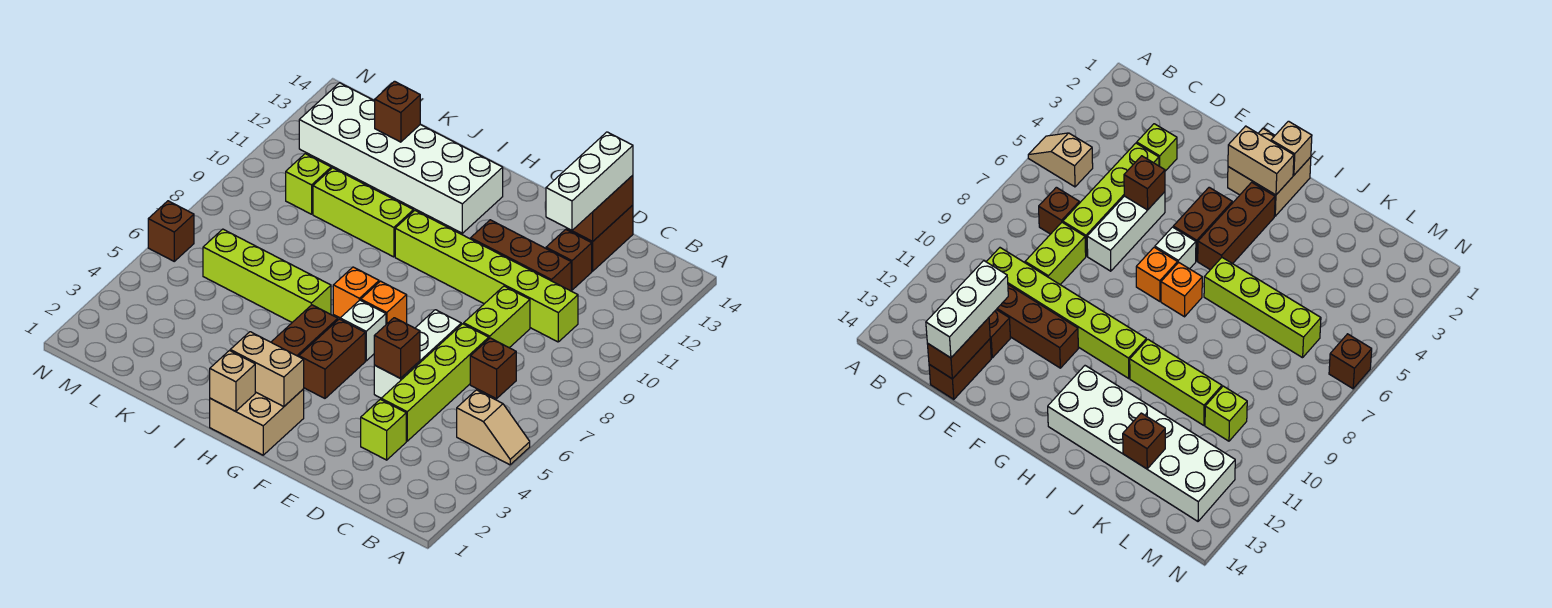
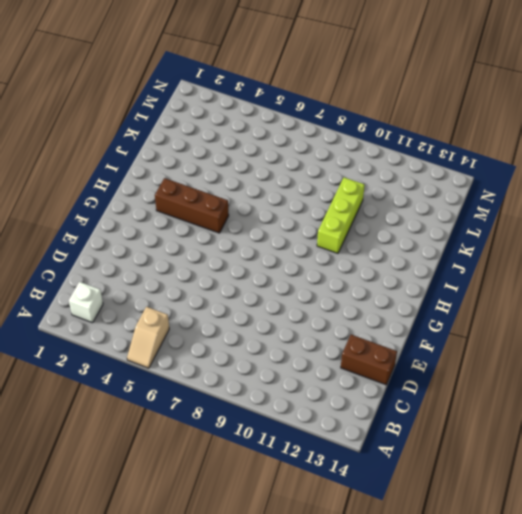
white brick B2 level 1 -> white brick G6 level 1
none -> brown brick C7 level 1
none -> lime brick C10:H10 level 1
none -> lime brick D3 level 1

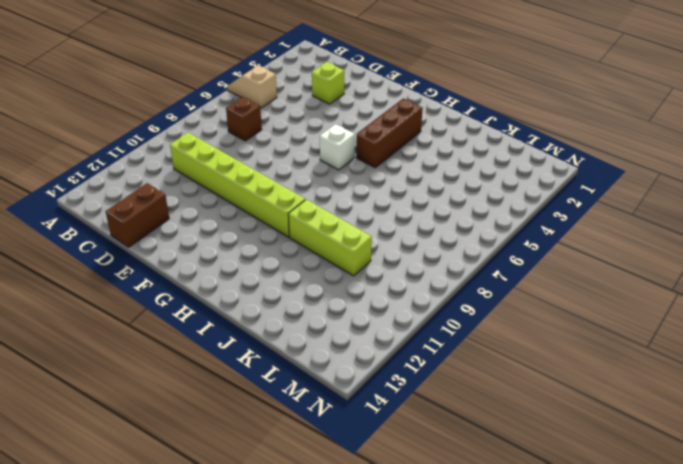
none -> lime brick D4:D7 level 1
none -> lime brick D8:D9 level 1
none -> brown brick D11:F11 level 1

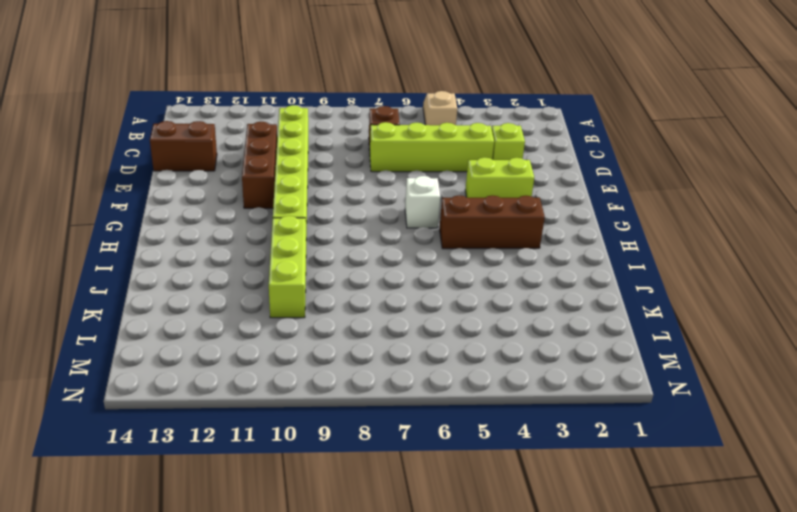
lime brick F3:F4 level 1 -> lime brick D8:D9 level 1
none -> brown brick D12 level 1
none -> white brick E5:E7 level 1
none -> tan brick G1:H2 level 1

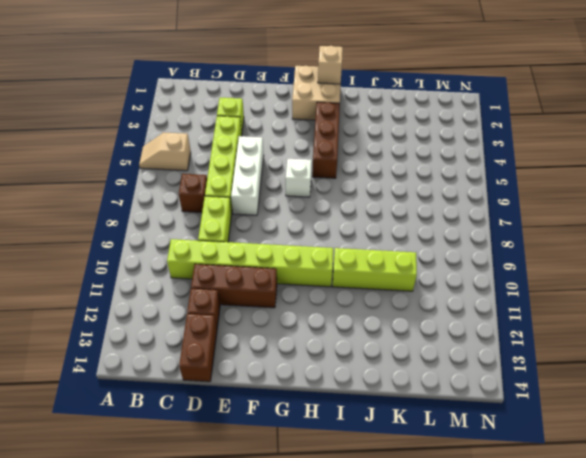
none -> brown brick G4:G5 level 1
none -> orange brick G7 level 1
none -> orange brick H7 level 1

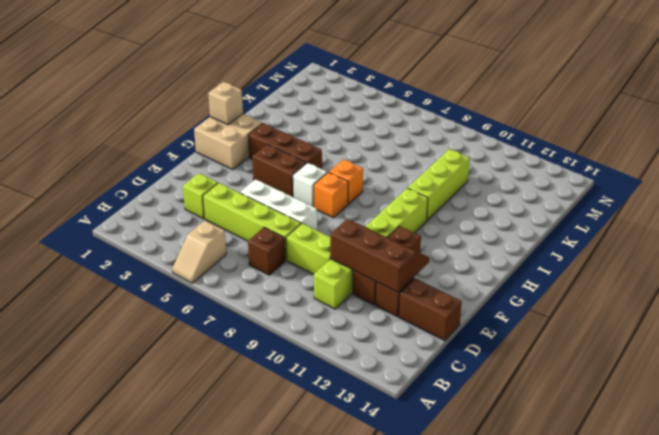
brown slope D10:E12 level 2 top D -> none
none -> white brick H12:M13 level 1
none -> lime brick I6:L6 level 1
none -> lime brick L10 level 1

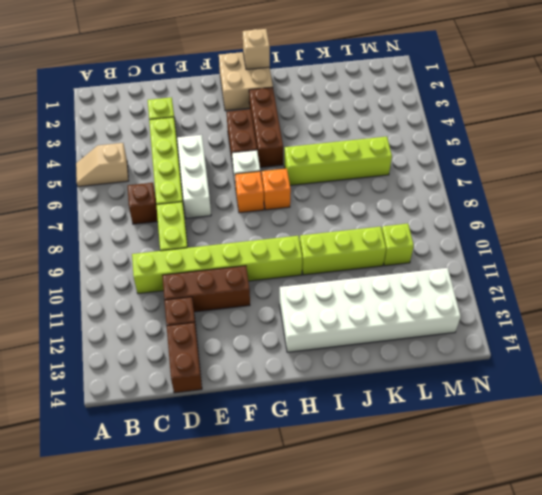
none -> brown brick N6 level 1
none -> brown brick D13:D14 level 2
none -> brown brick E5 level 2

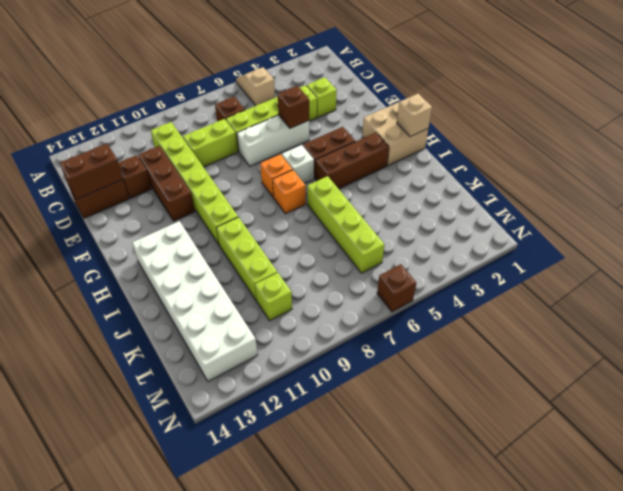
none -> tan brick G2:H2 level 2
none -> brown brick K13 level 2
none -> white brick D12:D14 level 3

